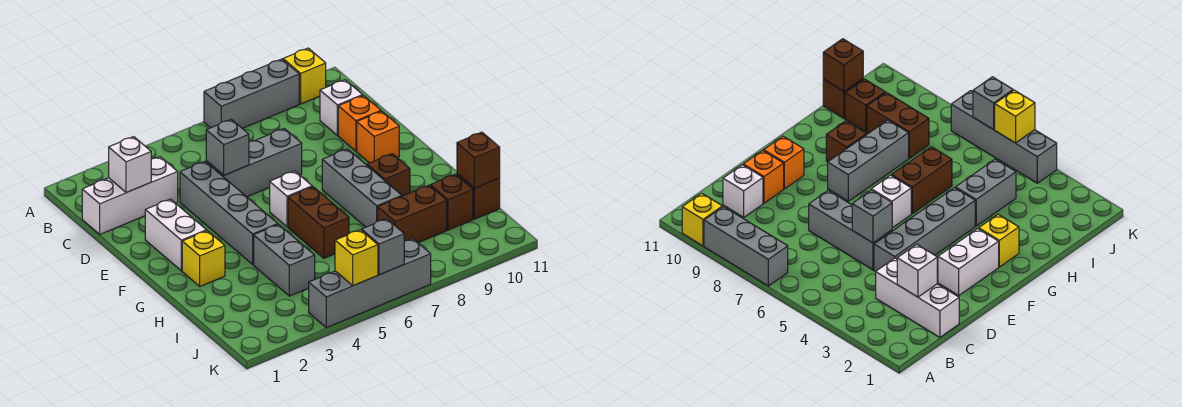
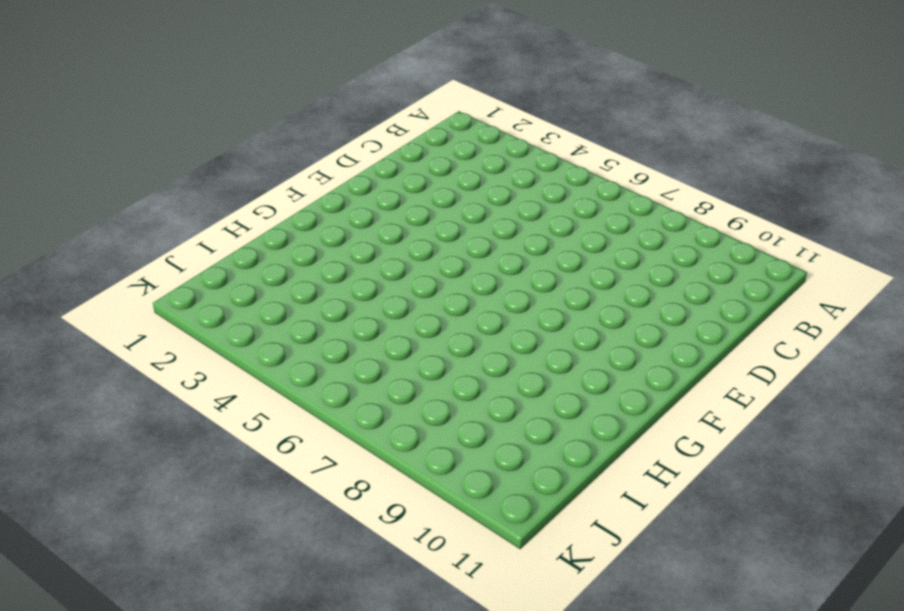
none -> grey brick A7:A9 level 1
none -> yellow brick A10 level 1
none -> white brick C1:C3 level 1

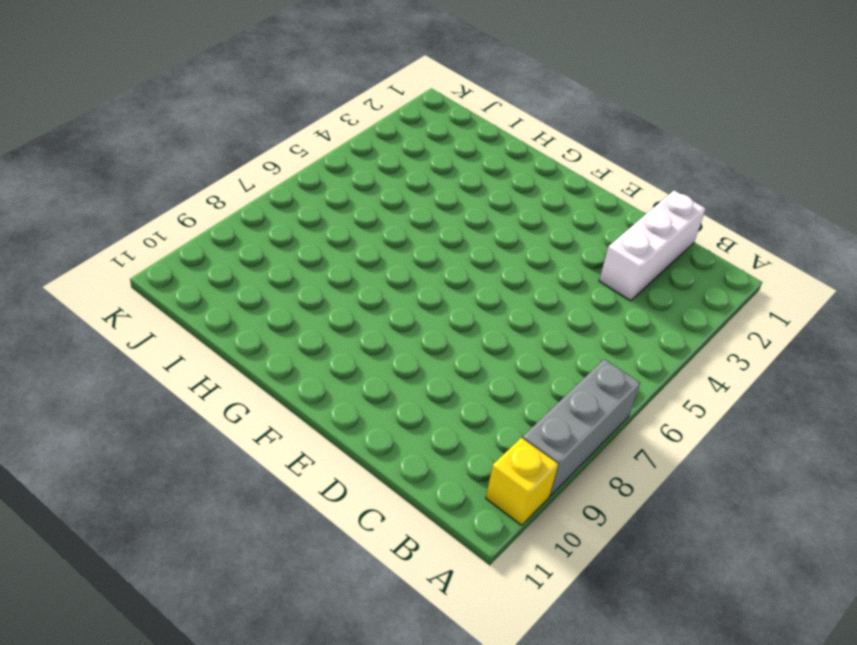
none -> white brick C10 level 1
none -> grey brick D4:G4 level 1
none -> grey brick D5:D7 level 1

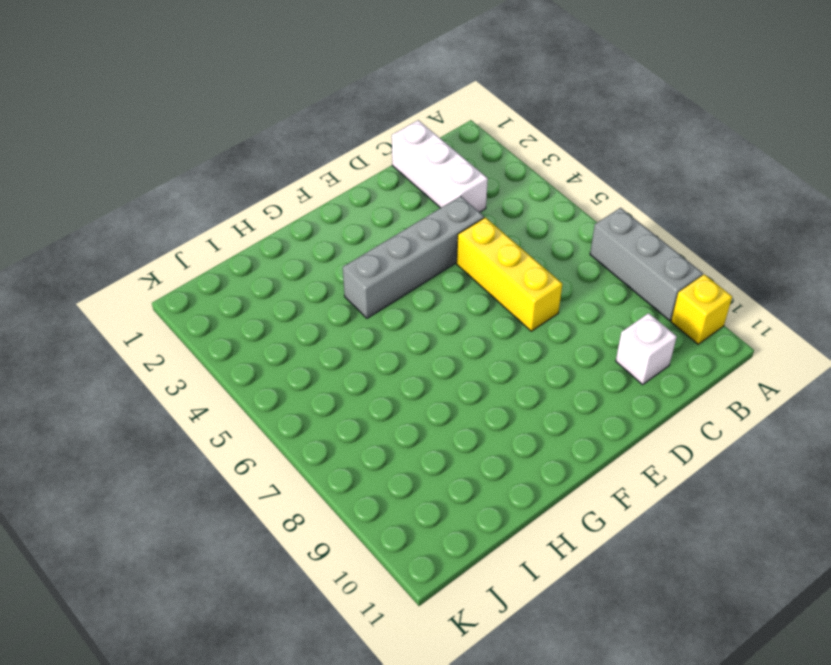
yellow brick D5:D7 level 1 -> grey brick D5:D7 level 1
none -> orange brick D10 level 1
none -> white brick E2:F2 level 1
none -> orange brick E10 level 1

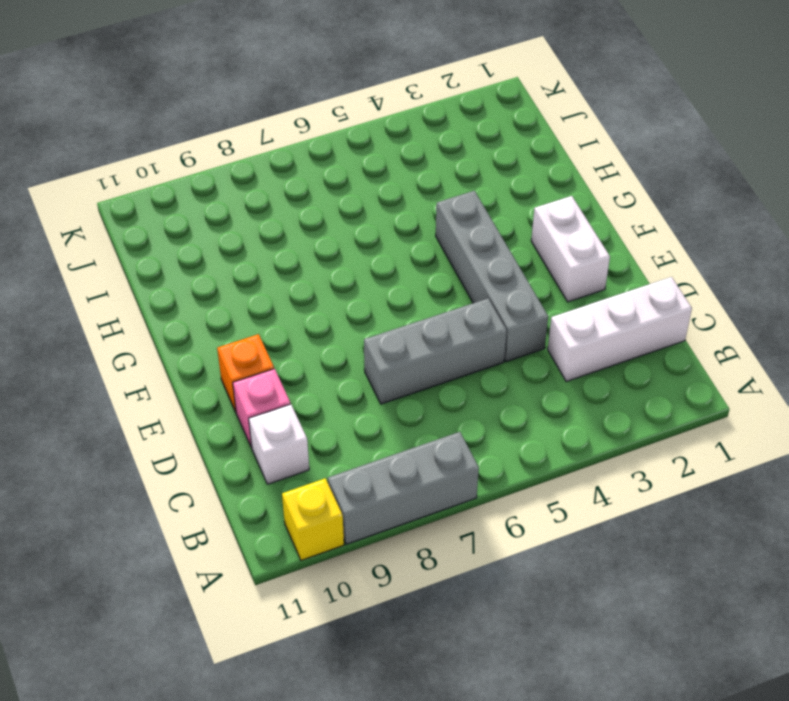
pink brick D10 level 1 -> orange brick D10 level 1
none -> white brick F6 level 1
none -> grey brick F8:H8 level 1
none -> yellow brick G2 level 1

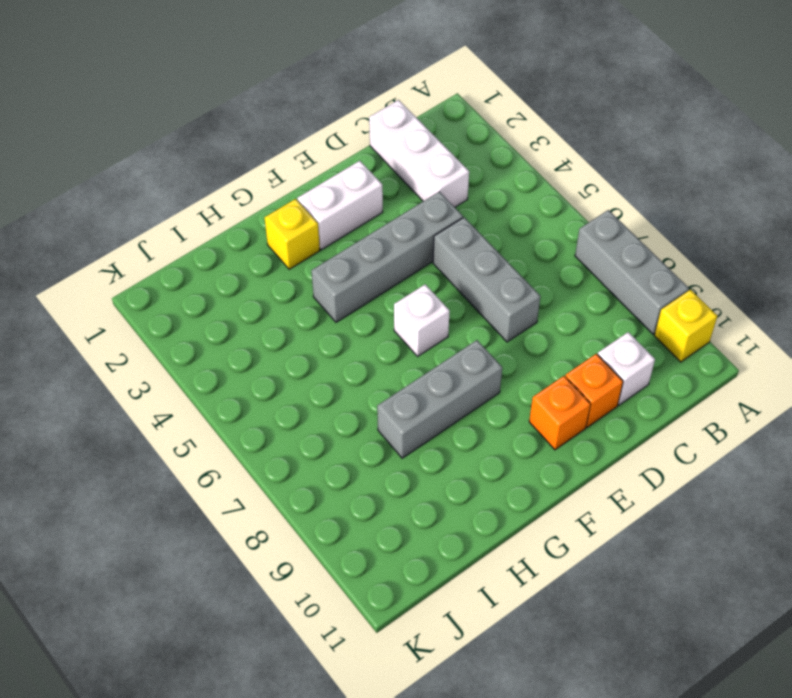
none -> brown brick G6:H6 level 1
none -> brown brick G9 level 1
none -> grey brick H4:I4 level 1

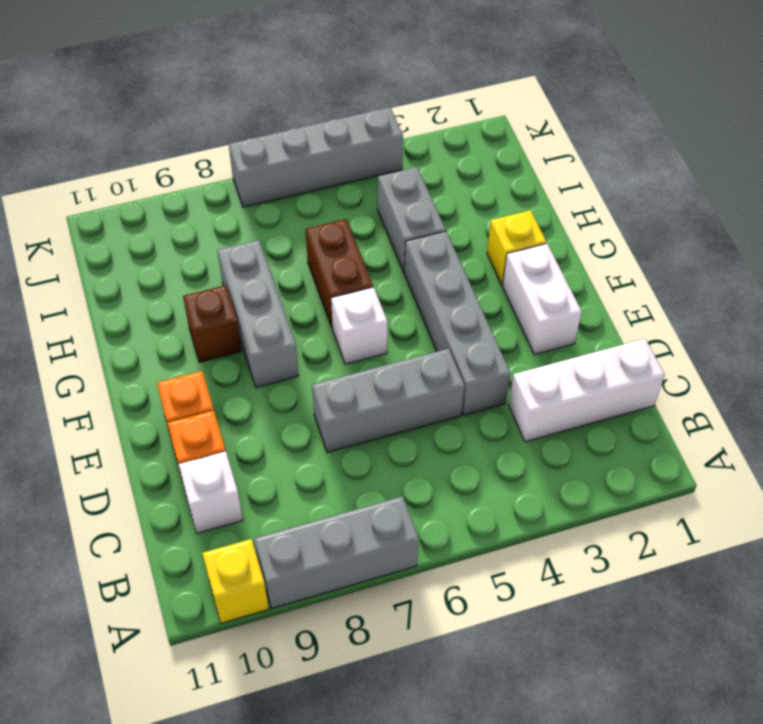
none -> brown brick I8:I9 level 1
none -> brown brick I10 level 1
none -> brown brick I11 level 1

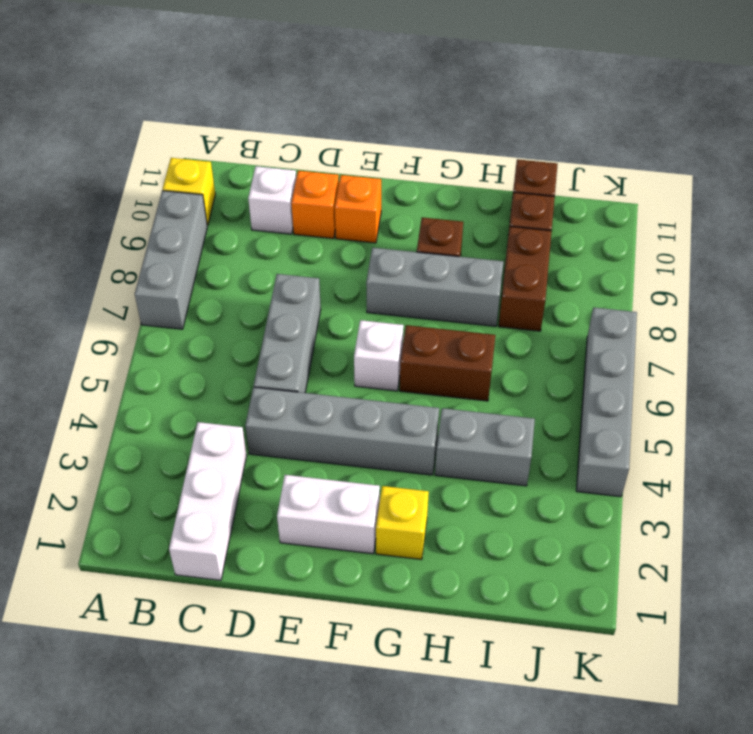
none -> white brick C2 level 2
none -> grey brick D5 level 2
none -> brown brick I11 level 2

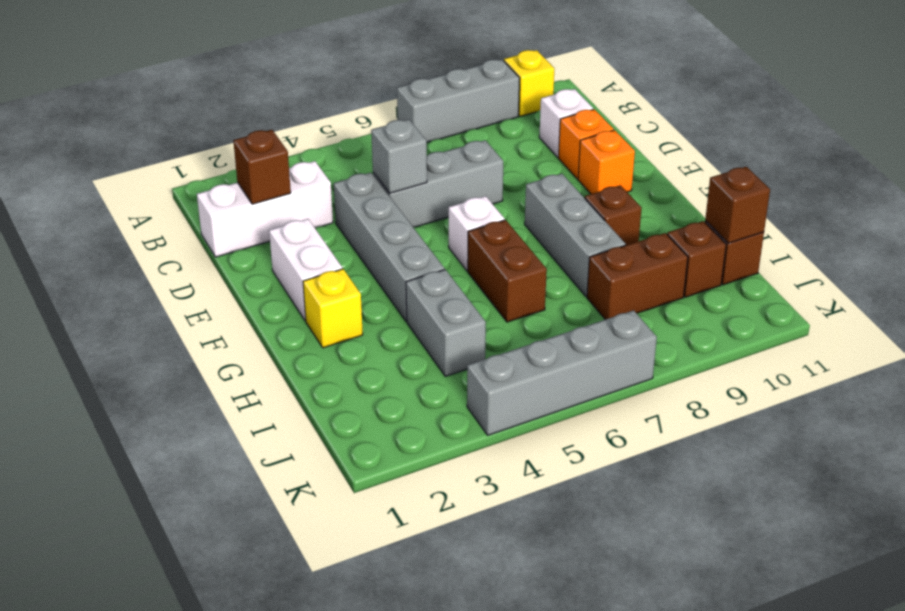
brown brick C2 level 2 -> white brick C2 level 2
none -> yellow brick K5 level 2
none -> grey brick K6 level 2

